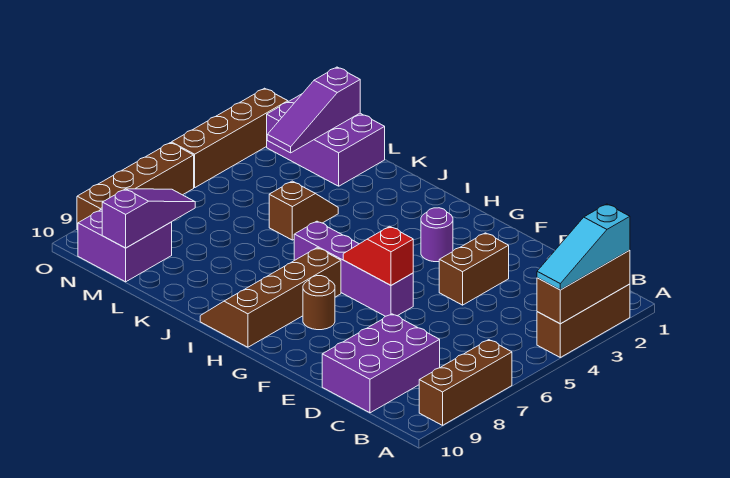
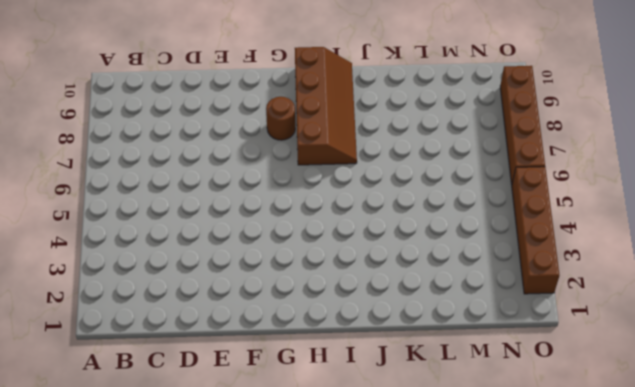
none -> brown brick A2:A4 level 1
none -> brown brick A7:A9 level 1
none -> purple brick C8:D10 level 1

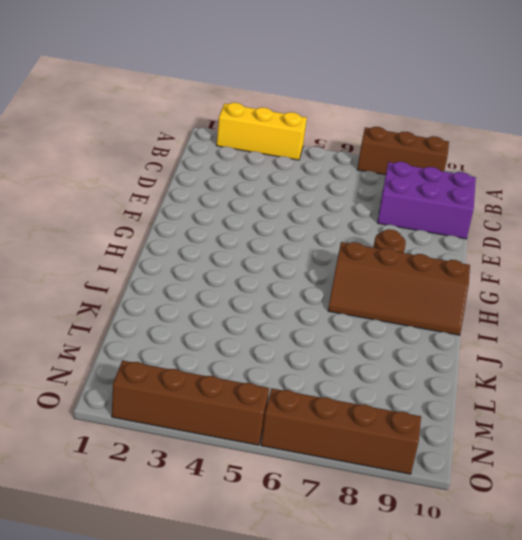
yellow brick A2:A4 level 1 -> brown brick A2:A4 level 1
none -> brown brick E3:E4 level 1
none -> purple brick F6:I6 level 1
none -> purple round brick G3 level 1

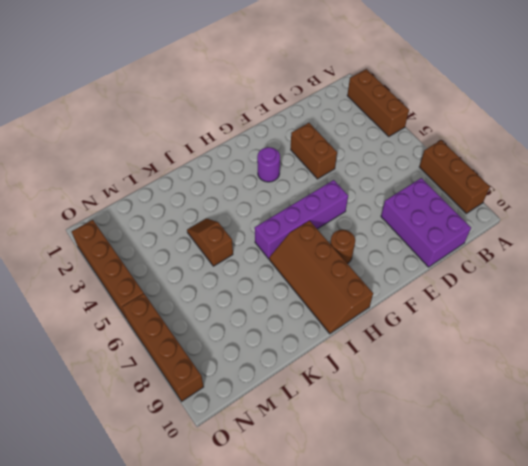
none -> purple brick L1:N2 level 1
none -> purple brick M9:N10 level 1
none -> brown brick A2:A4 level 2

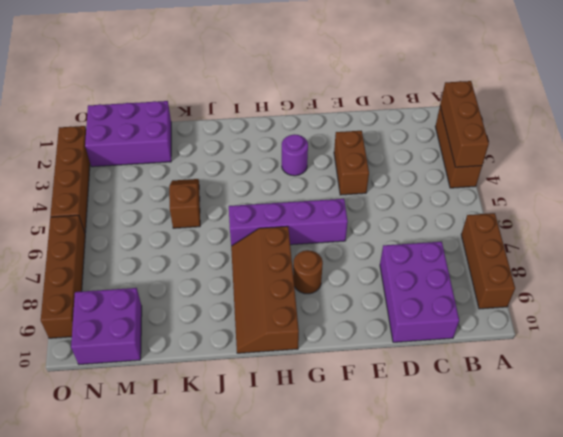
none -> red slope F6:G6 level 2 top F
none -> purple slope M1:M3 level 2 top 1
none -> purple slope M8:M10 level 2 top 10

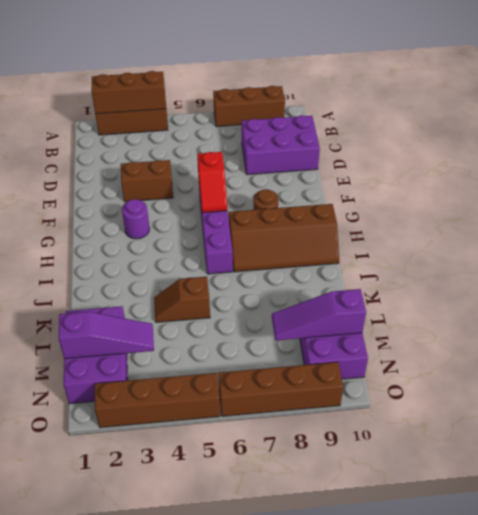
none -> cyan slope A2:A4 level 3 top 2

